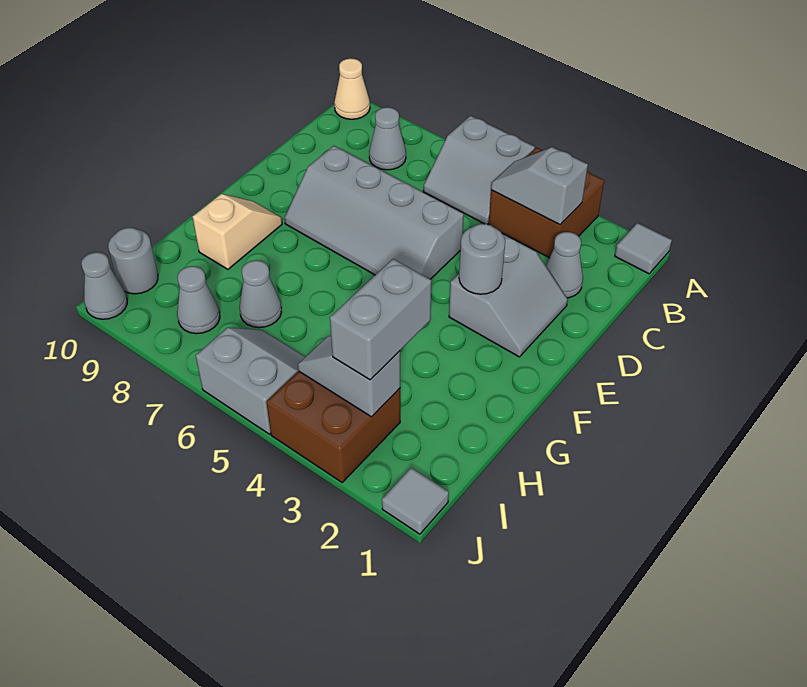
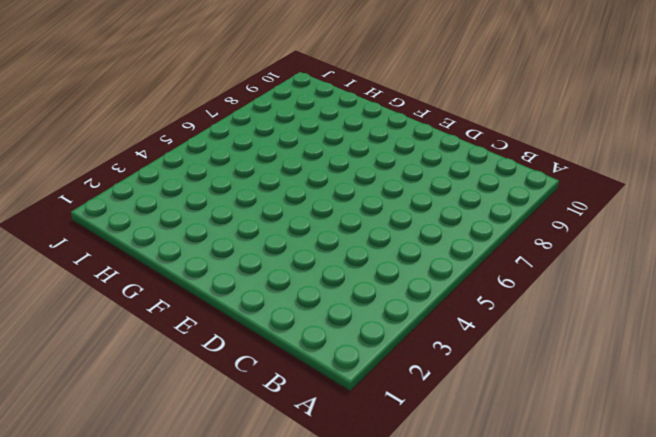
none -> grey tile A1 level 1
none -> brown brick A3:B4 level 1
none -> grey slope A5:B6 level 1 top A

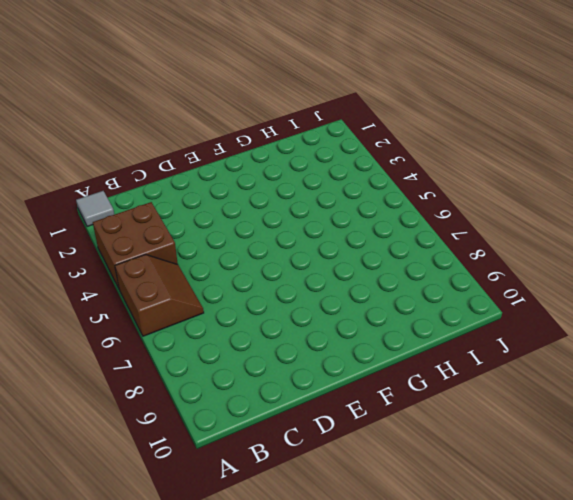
brown slope A5:B6 level 1 top A -> grey slope A5:B6 level 1 top A
none -> tan cone A10 level 1
none -> grey cone B8 level 1
none -> grey cone C2 level 1

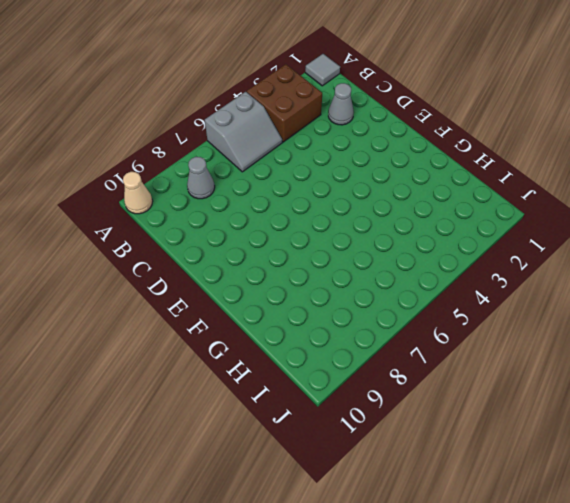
none -> grey slope D2:E3 level 1 top 3
none -> grey slope D5:E8 level 1 top D
none -> tan slope F9:G9 level 1 top G

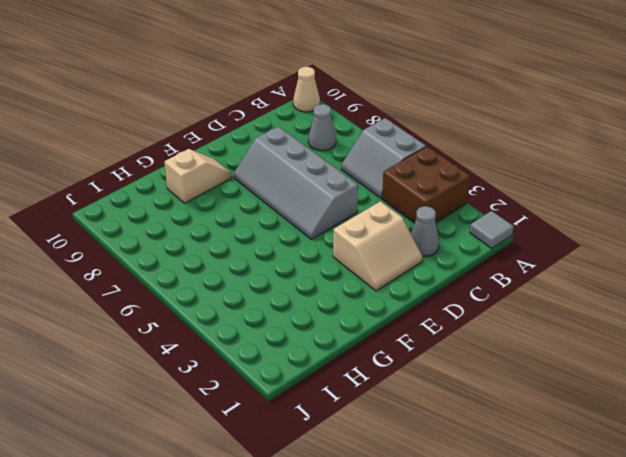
tan slope D2:E3 level 1 top 3 -> grey slope D2:E3 level 1 top 3
none -> grey cone H7 level 1
none -> brown brick I3:J4 level 1
none -> grey slope I5:J6 level 1 top J

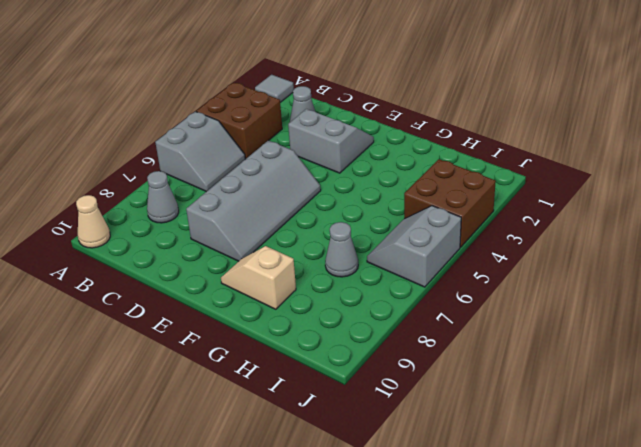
none -> grey cone I8 level 1
none -> grey round brick I10 level 1
none -> grey tile J1 level 1

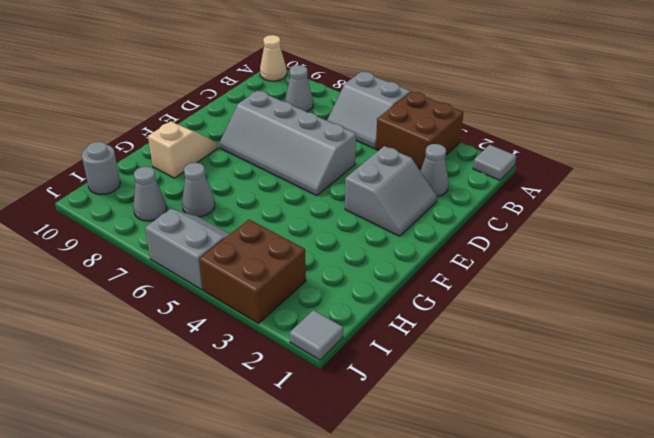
none -> grey cone J10 level 1
none -> grey slope B3:B4 level 2 top 3
none -> grey round brick E3 level 2

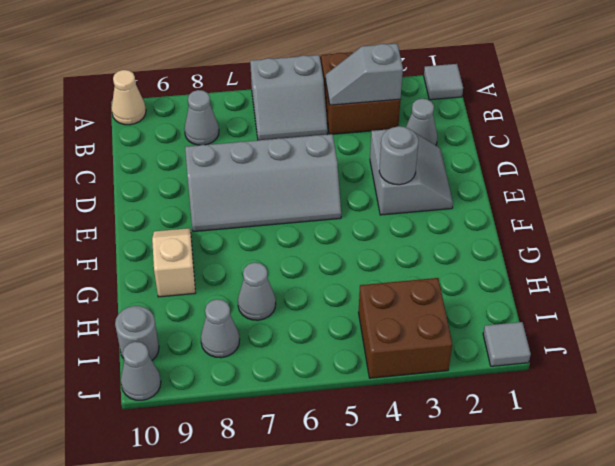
none -> grey slope I5:J6 level 1 top J
none -> grey slope I3:I4 level 2 top 3
none -> grey brick H3:I3 level 3

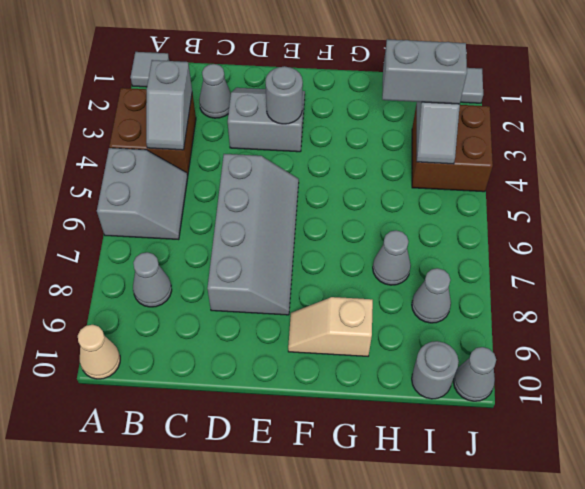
none -> grey slope I5:J6 level 1 top J

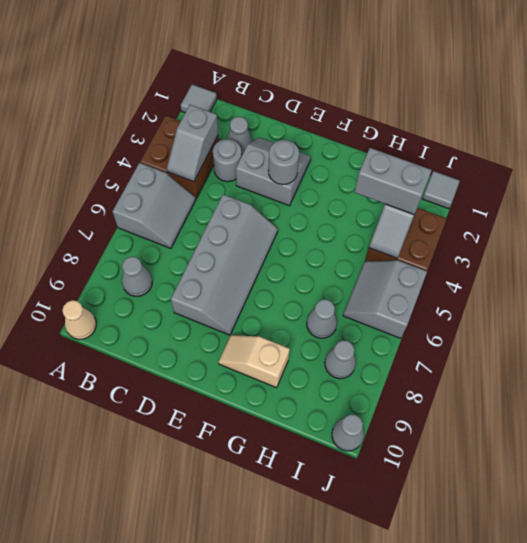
grey round brick C3 level 1 -> grey round brick I10 level 1

